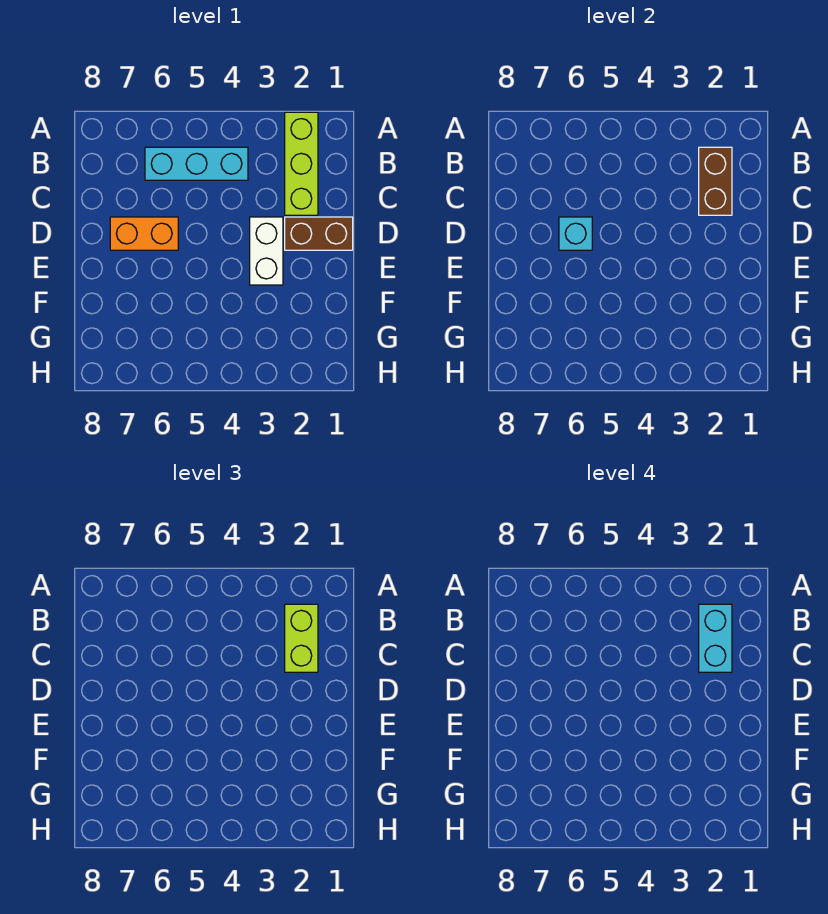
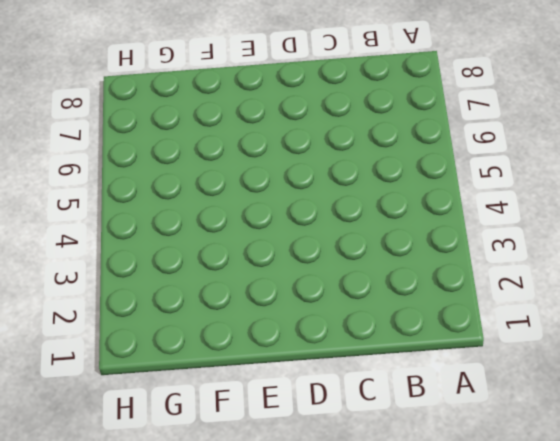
none -> lime brick A2:C2 level 1
none -> cyan brick B4:B6 level 1

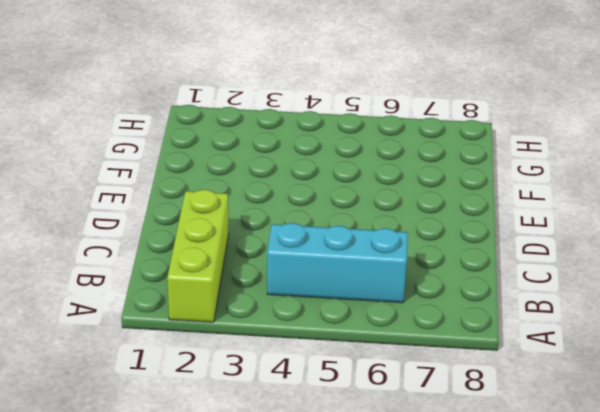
none -> brown brick D1:D2 level 1
none -> white brick D3:E3 level 1

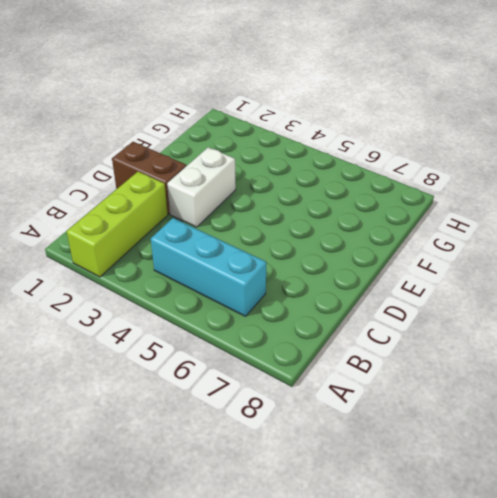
none -> orange brick D6:D7 level 1
none -> brown brick B2:C2 level 2

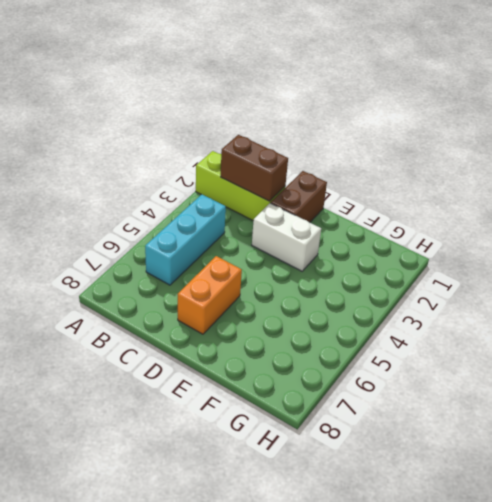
none -> cyan brick D6 level 2
none -> lime brick B2:C2 level 3

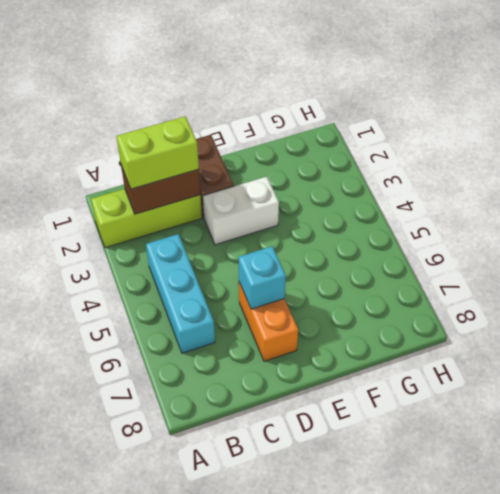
none -> cyan brick B2:C2 level 4

